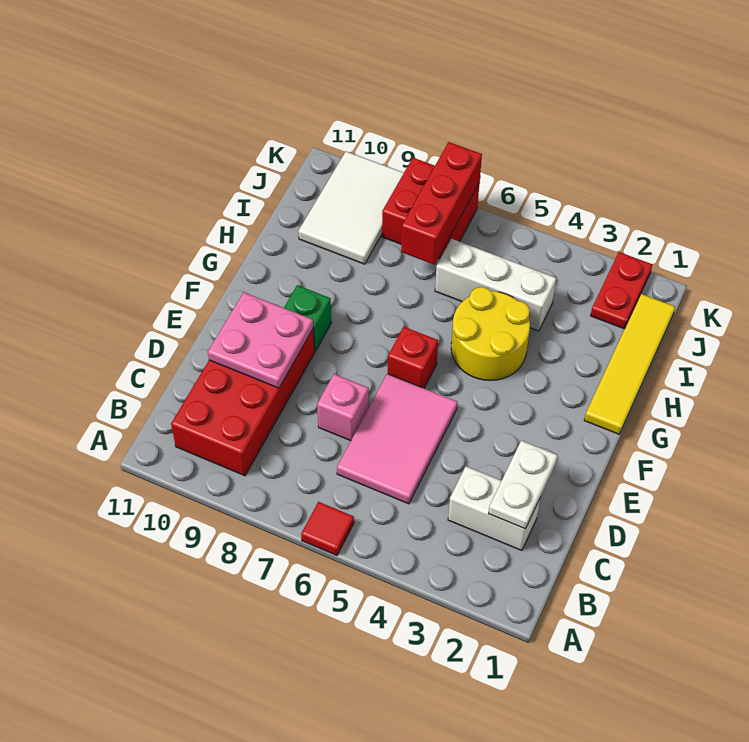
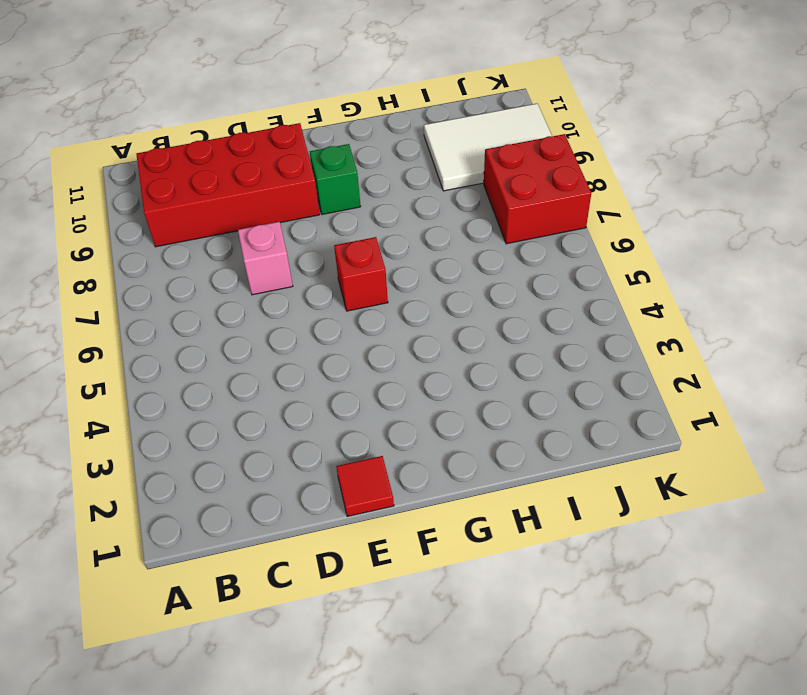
red tile E1 level 1 -> red tile A6 level 1
none -> white brick C2:C3 level 1
none -> pink tile C5:E6 level 1
none -> yellow tile G1:J1 level 1

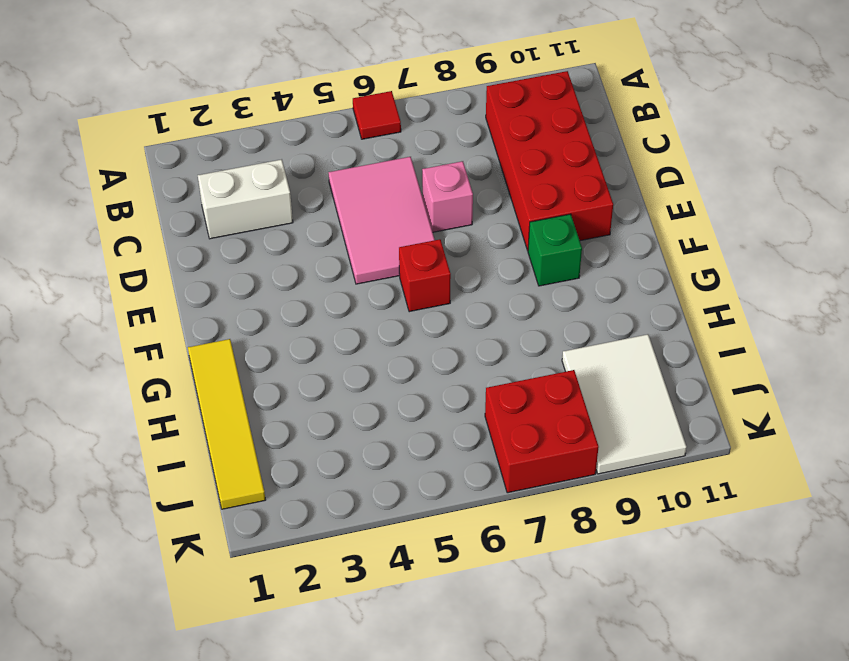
none -> yellow round brick G4:H5 level 1
none -> white brick I4:I6 level 1
none -> red plate J2:K2 level 1

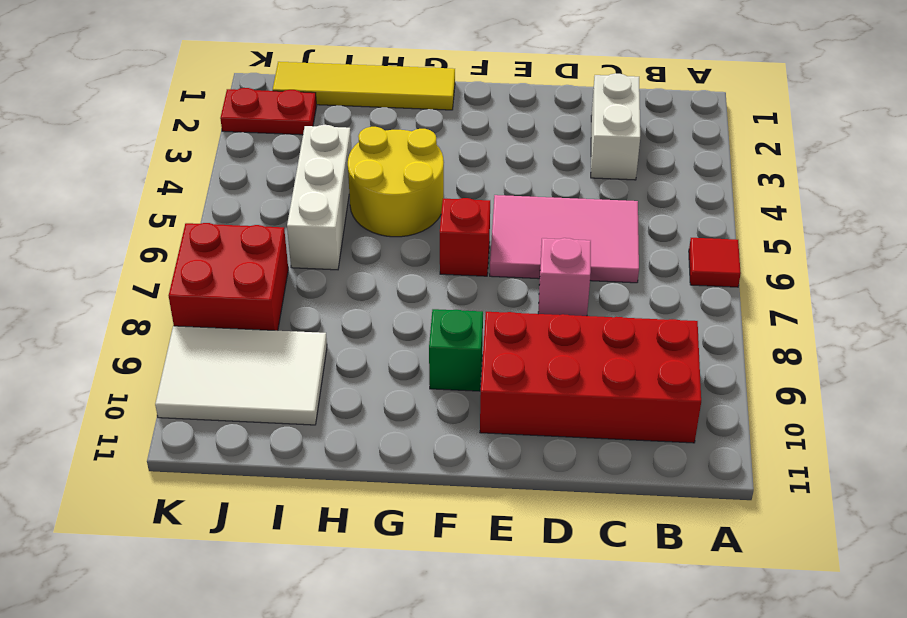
none -> white plate C2:D2 level 2
none -> pink plate D9:E10 level 2
none -> red brick I7:K7 level 2

